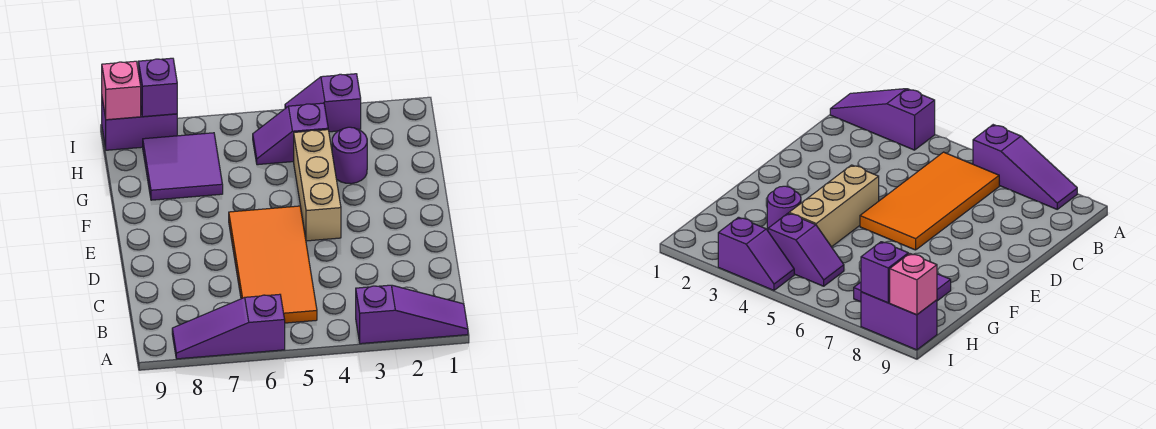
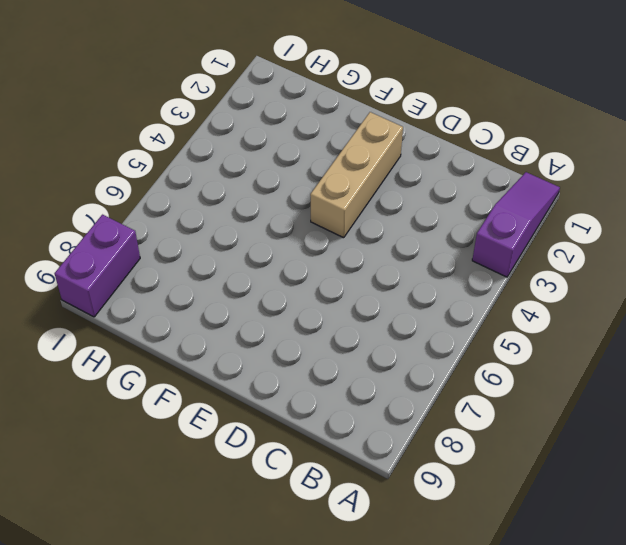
tan brick E2:E4 level 1 -> tan brick E4:G4 level 1
none -> purple slope A6:A8 level 1 top 6
none -> orange tile B5:E6 level 1

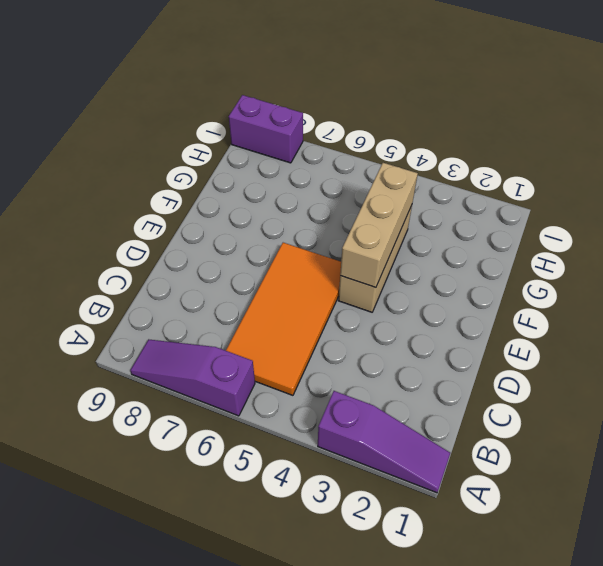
tan brick E4:G4 level 2 -> none
none -> purple round brick G3 level 1
none -> purple tile G7:H8 level 1

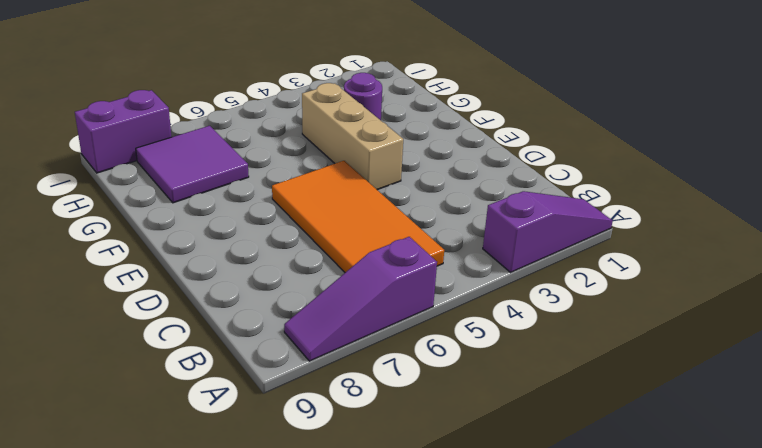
none -> purple slope H4:H5 level 1 top 4
none -> purple slope I3:I4 level 1 top 3

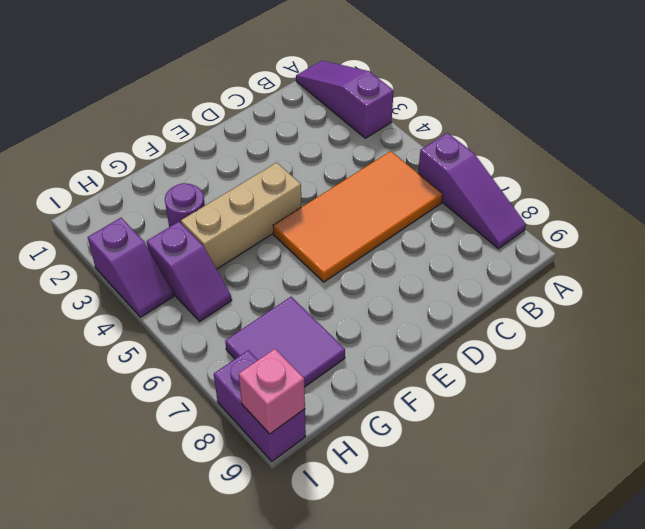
none -> purple brick I8 level 2

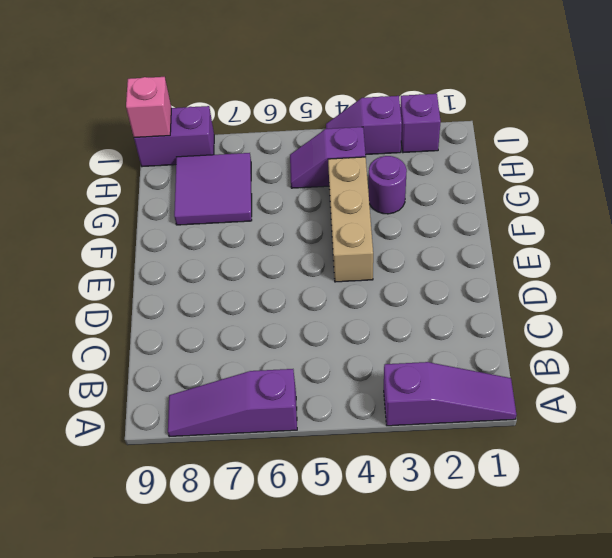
purple brick I2 level 1 -> purple brick I8 level 2
none -> orange tile B5:E6 level 1

